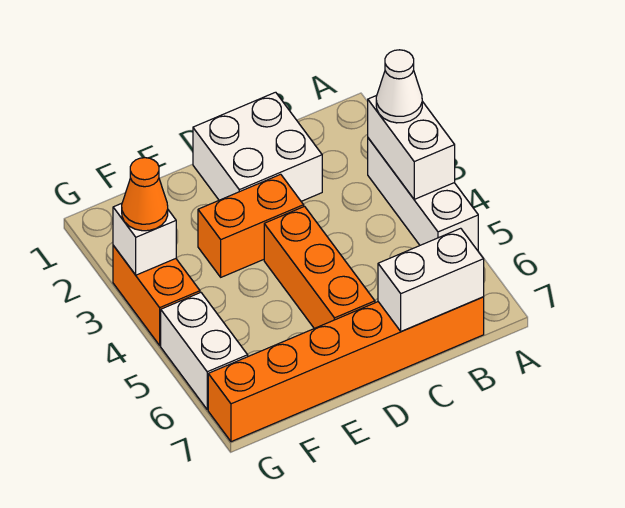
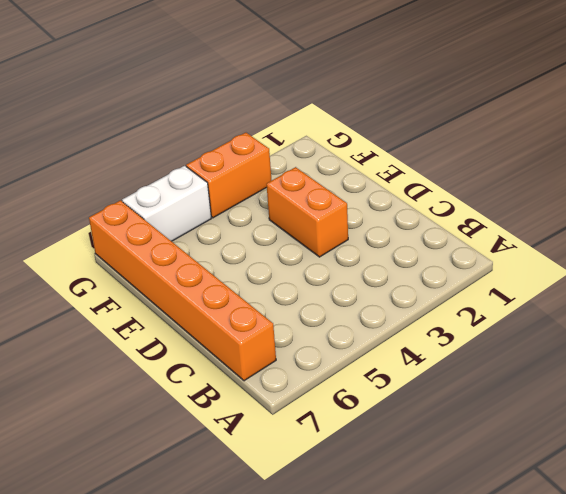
none -> white brick A3:A5 level 1
none -> white brick C1:D2 level 1
none -> orange brick D4:D6 level 1

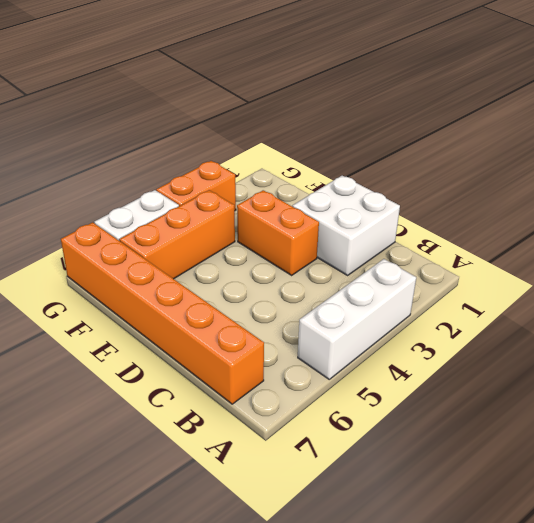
orange brick F4:F6 level 1 -> orange brick D4:D6 level 1
none -> white brick A3:A4 level 2
none -> white brick B7:C7 level 2
none -> white brick G3 level 2

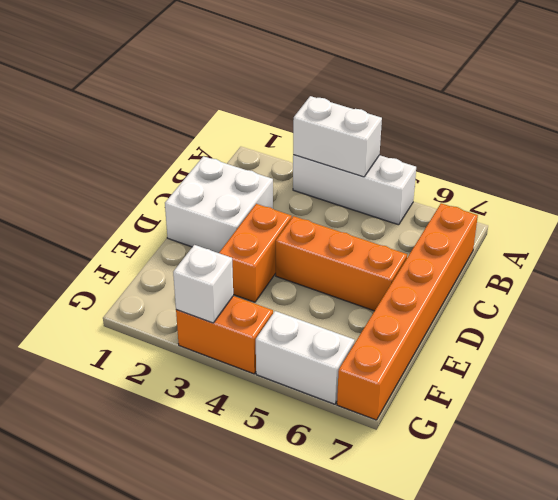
none -> white brick B7:C7 level 2
none -> white cone A3 level 3
none -> orange cone G3 level 3

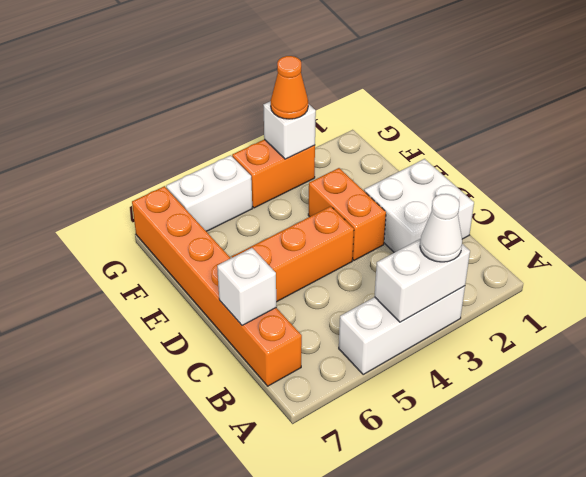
white brick C7 level 2 -> white brick B7:C7 level 2

